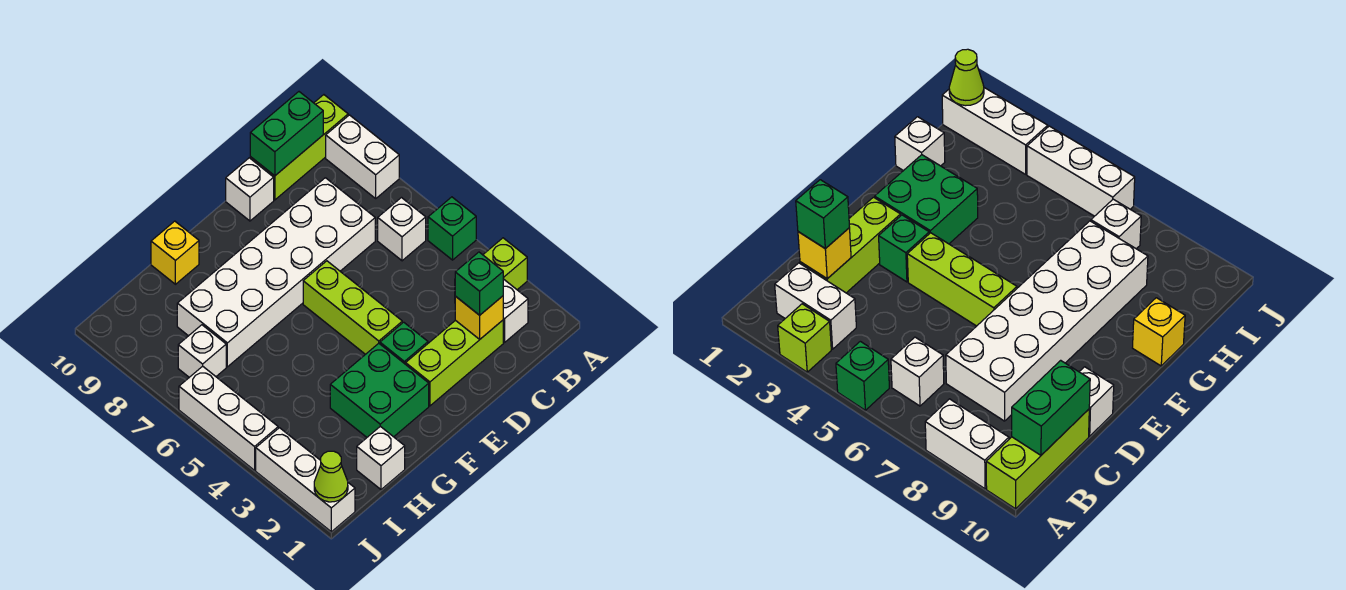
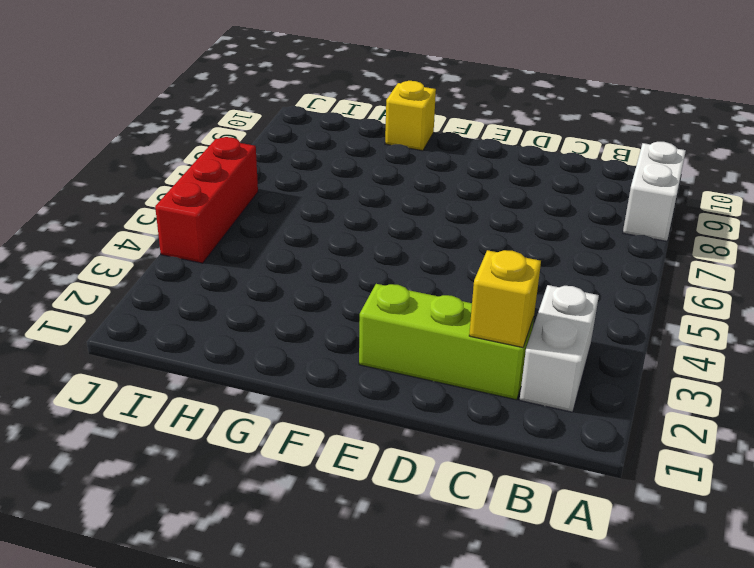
red brick J4:J6 level 1 -> white brick J4:J6 level 1
none -> lime brick A3 level 1
none -> green brick A5 level 1
none -> lime brick A10:C10 level 1

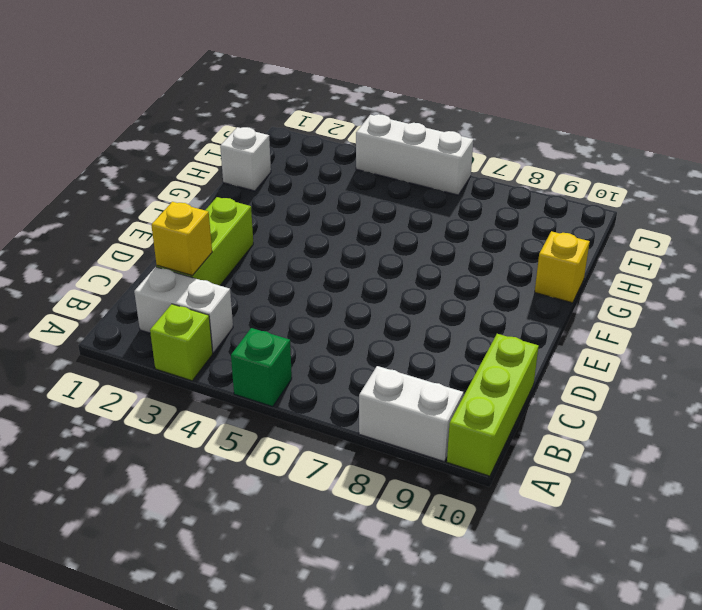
none -> white brick B6 level 1
none -> white brick C7:H8 level 1
none -> white brick D10 level 1

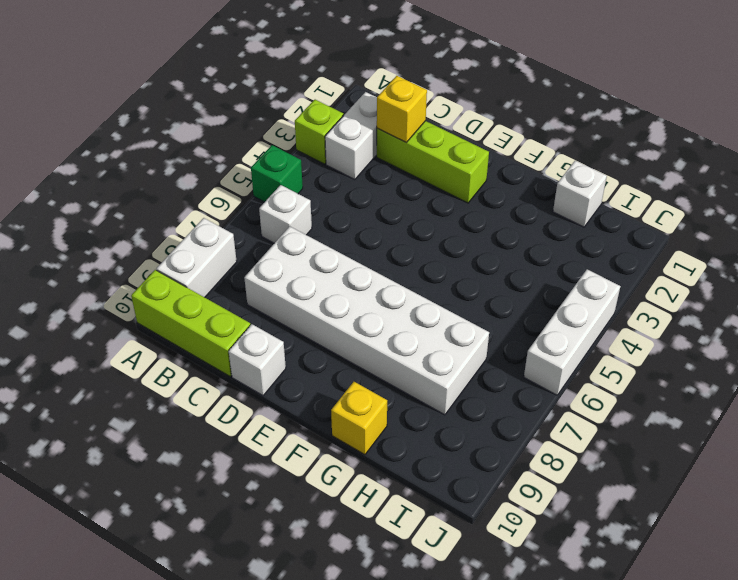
none -> green brick E3 level 1
none -> lime brick E4:E6 level 1
none -> green brick F2:G3 level 1

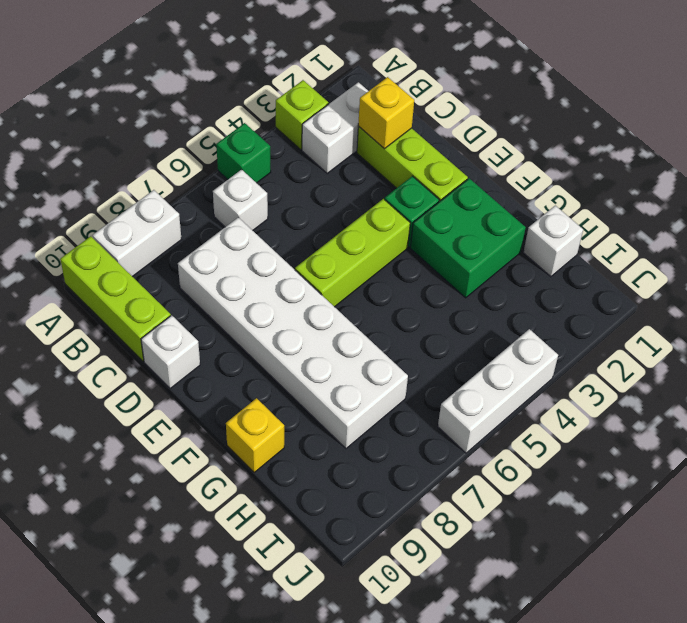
none -> white brick I7 level 1
none -> white brick J1:J3 level 1
none -> green brick B10:C10 level 2

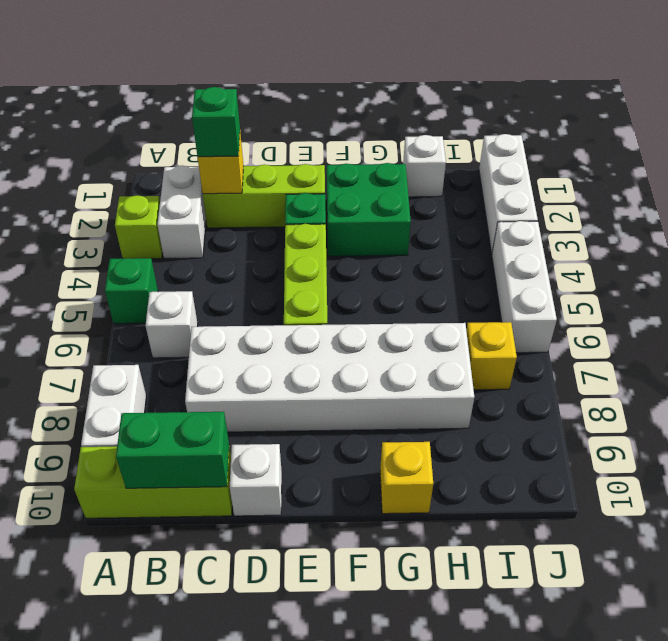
yellow brick I7 level 1 -> white brick I7 level 1
none -> lime cone J1 level 2

